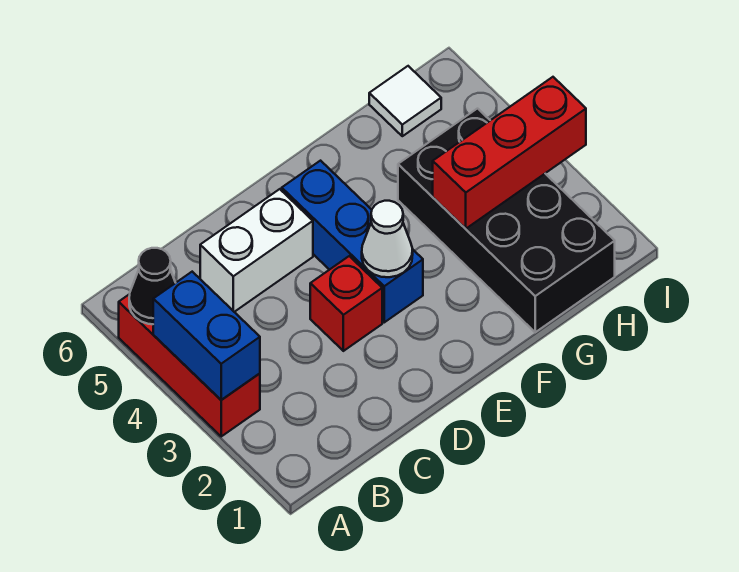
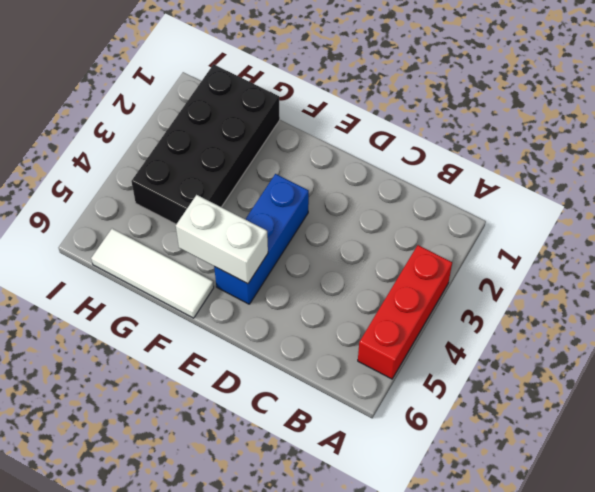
white brick E5:F5 level 2 -> white brick C5:D5 level 1
white tile F6:H6 level 1 -> white tile H6 level 1
none -> red brick D3 level 1
none -> blue brick A3:A4 level 2

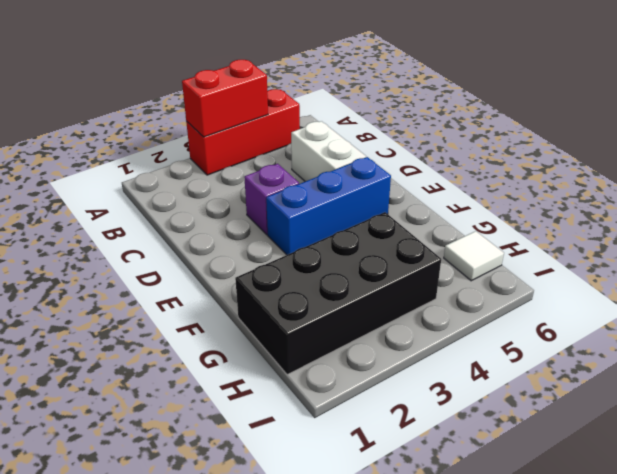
red brick A3:A4 level 2 -> blue brick A3:A4 level 2
purple brick D3 level 1 -> red brick D3 level 1
none -> black cone A5 level 2
none -> white cone E3 level 2

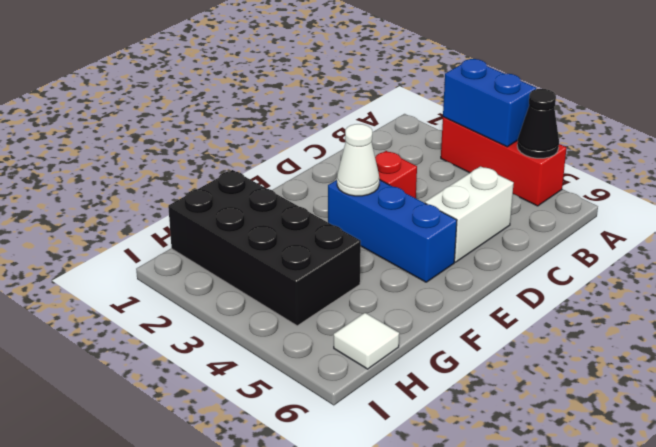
none -> red brick G3:I3 level 2

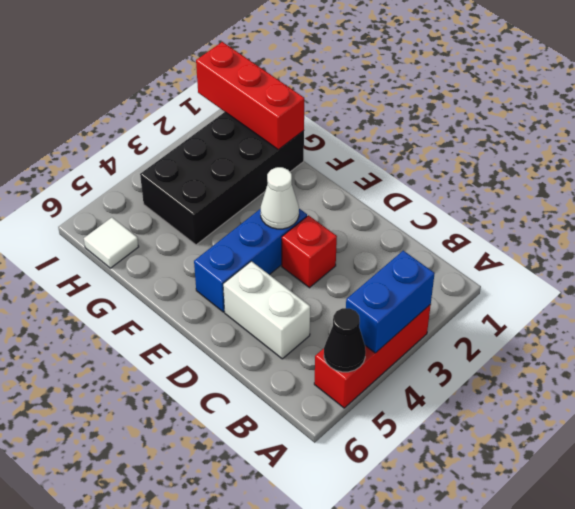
red brick G1:I1 level 2 -> red brick G3:I3 level 2

